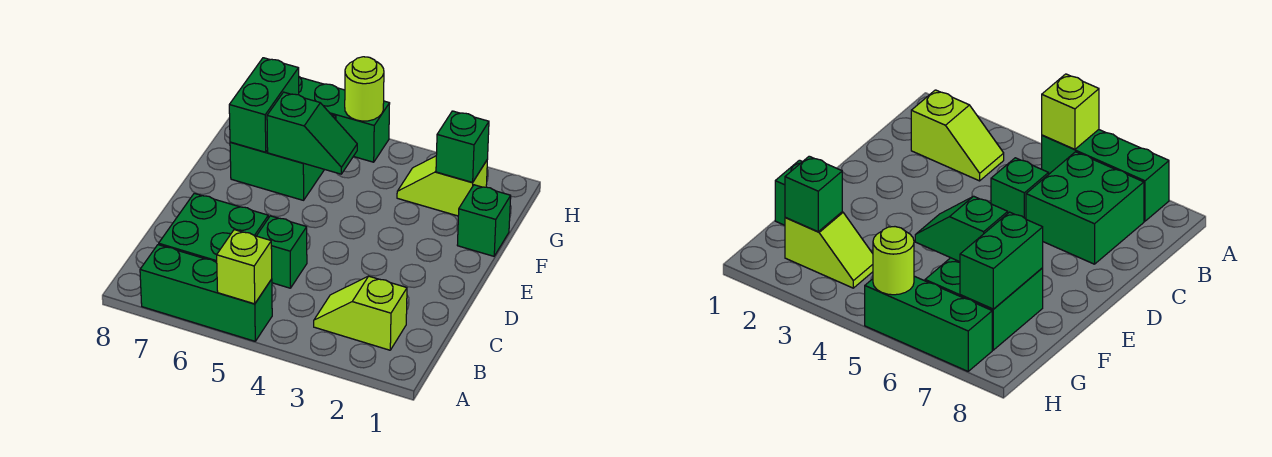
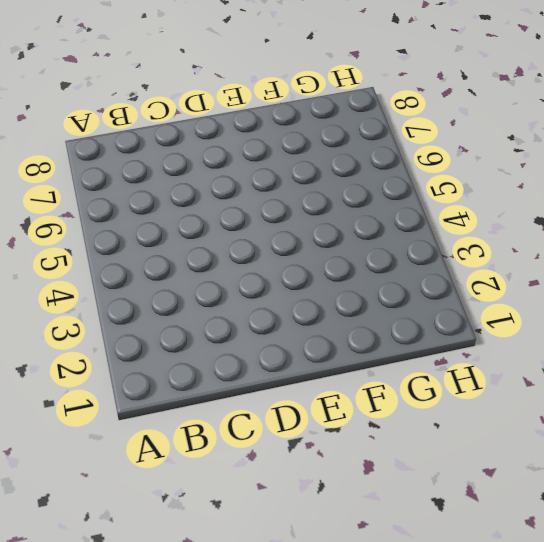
none -> green brick A5:A7 level 1
none -> lime slope B2:B3 level 1 top 2
none -> green brick B6:C7 level 1

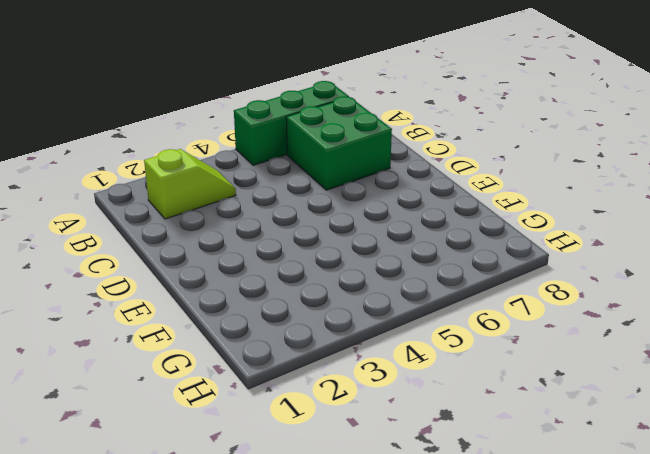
none -> green brick C5 level 1
none -> green brick F1 level 1
none -> green brick F6:G7 level 1

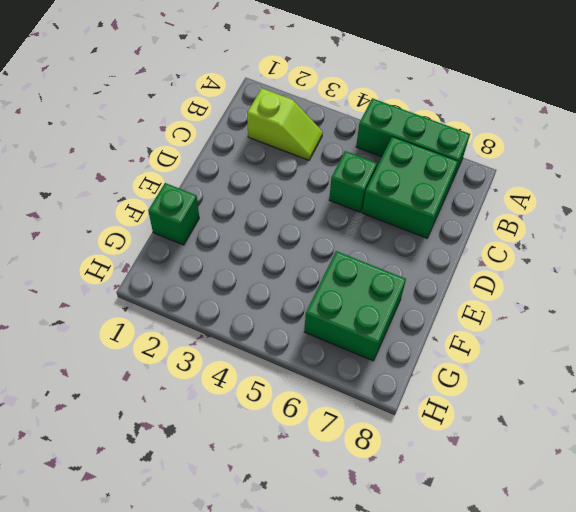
none -> lime slope G2:G3 level 1 top 2
none -> green brick H5:H7 level 1
none -> lime brick A5 level 2

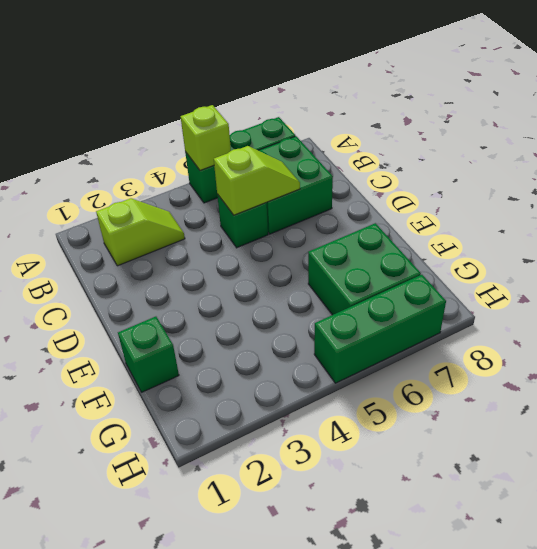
lime slope C5:C6 level 2 top 5 -> lime slope G2:G3 level 1 top 2
none -> green slope F5:F6 level 2 top 6
none -> green brick F7:G7 level 2
none -> green brick G2 level 2

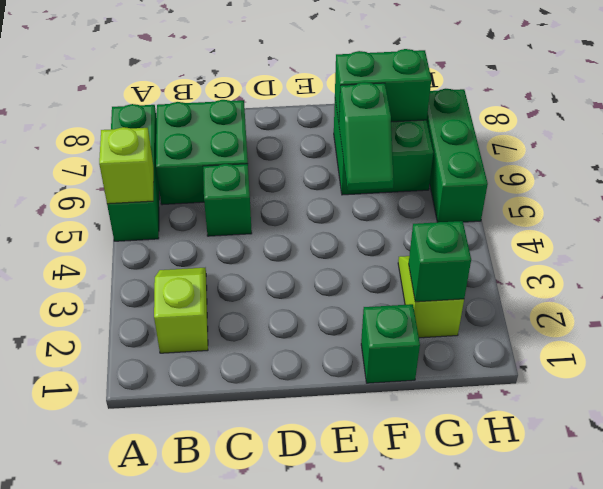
none -> lime round brick H5 level 2

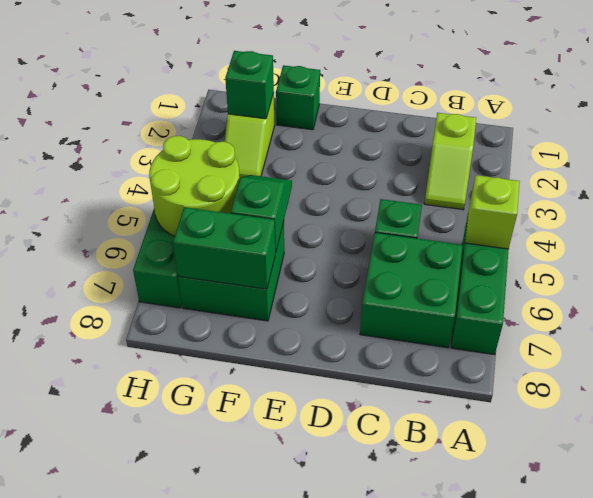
lime round brick G5:H6 level 2 -> lime round brick H5 level 2

